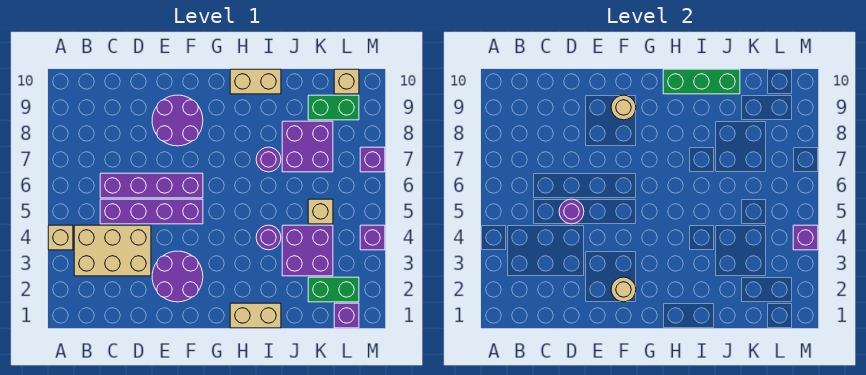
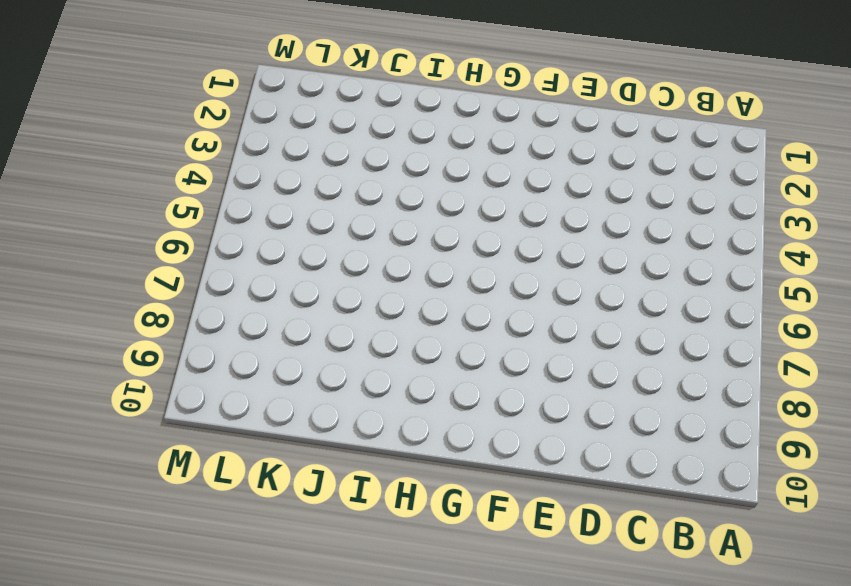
none -> tan brick A4 level 1
none -> tan brick B3:D4 level 1
none -> purple brick C5:F5 level 1

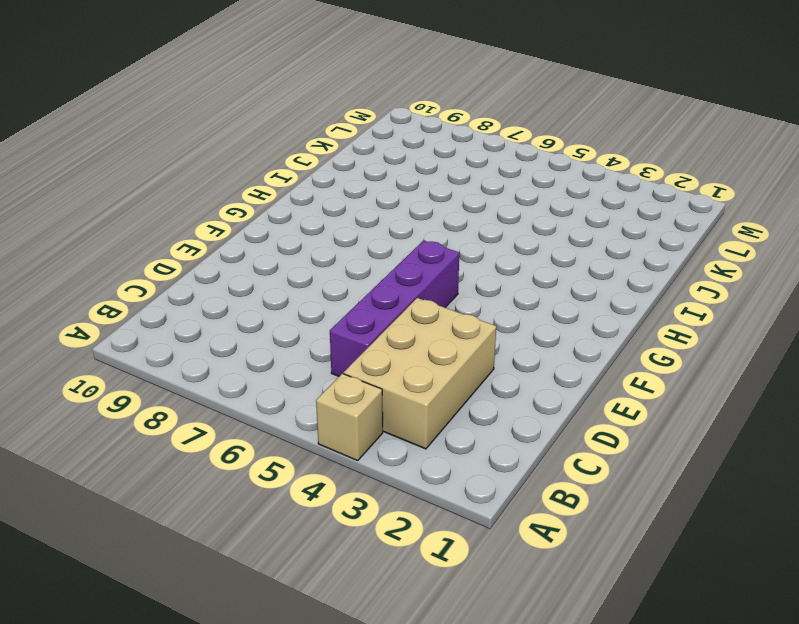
none -> purple brick C6:F6 level 1
none -> purple round brick E2:F3 level 1
none -> purple round brick E8:F9 level 1

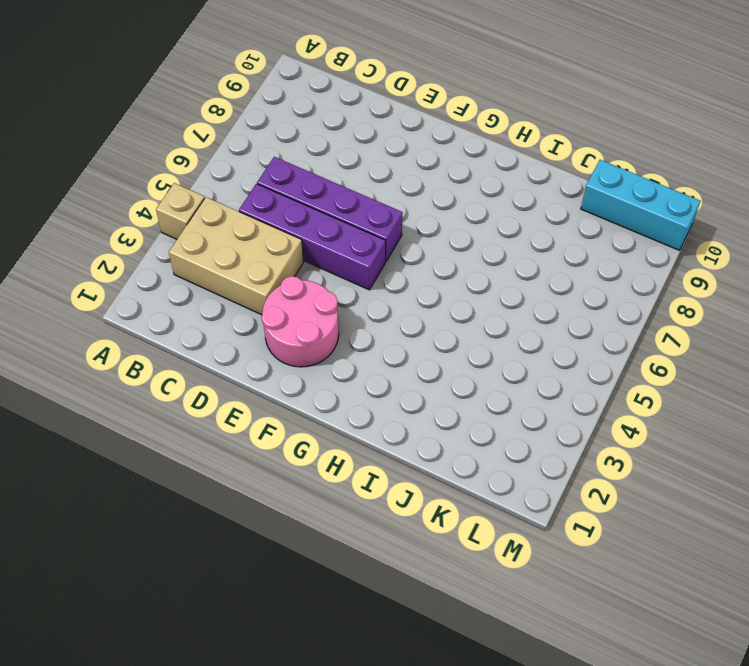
pink round brick E2:F3 level 1 -> purple round brick E2:F3 level 1
cyan brick K10:M10 level 1 -> tan brick L10 level 1
none -> purple round brick E8:F9 level 1
none -> tan brick H1:I1 level 1
none -> tan brick H10:I10 level 1

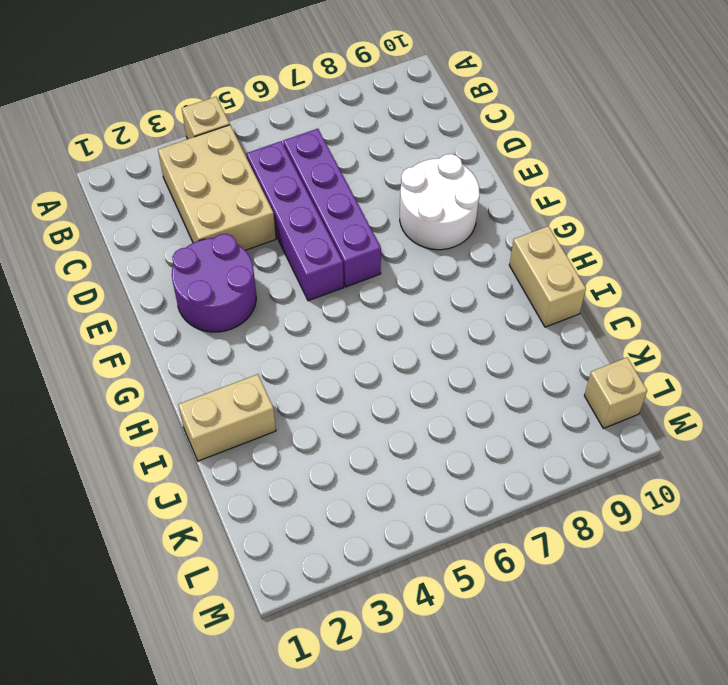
white round brick E8:F9 level 1 -> purple round brick E8:F9 level 1
tan brick I1:I2 level 1 -> tan brick H1:I1 level 1
none -> purple round brick I4 level 1
none -> purple round brick I7 level 1
none -> purple brick J3:K4 level 1

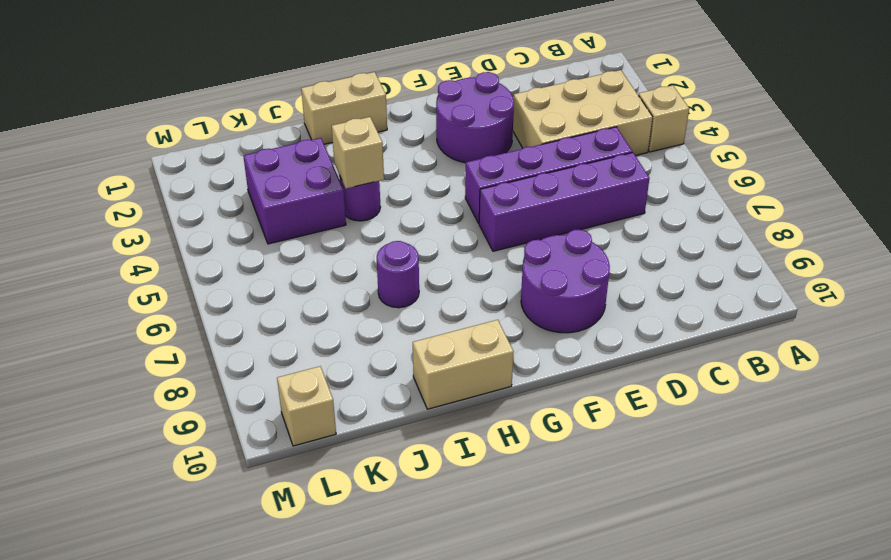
tan brick I4 level 2 -> tan brick K5 level 1
none -> purple brick J7:K8 level 1
none -> green brick K2:L2 level 1
none -> green brick K9:L9 level 1

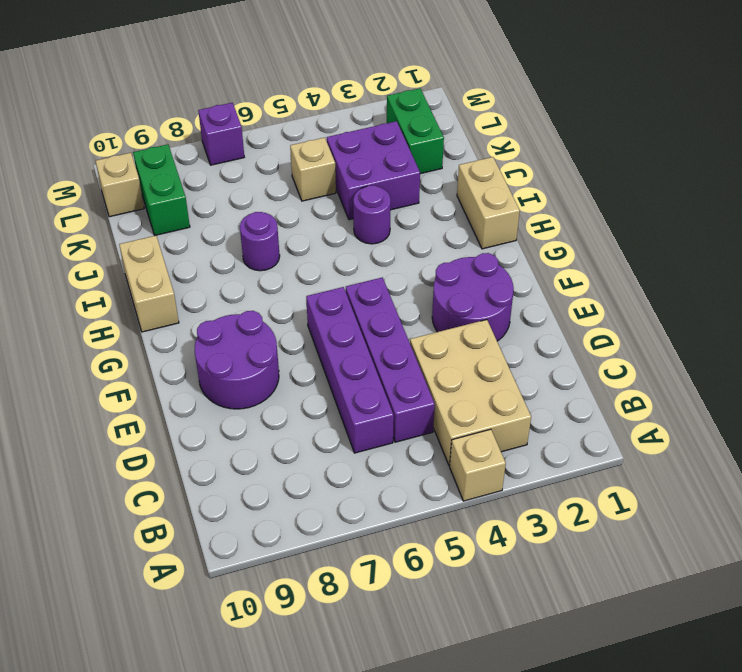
none -> purple brick J7:K8 level 1
none -> purple brick L1 level 1
none -> purple brick M4 level 1

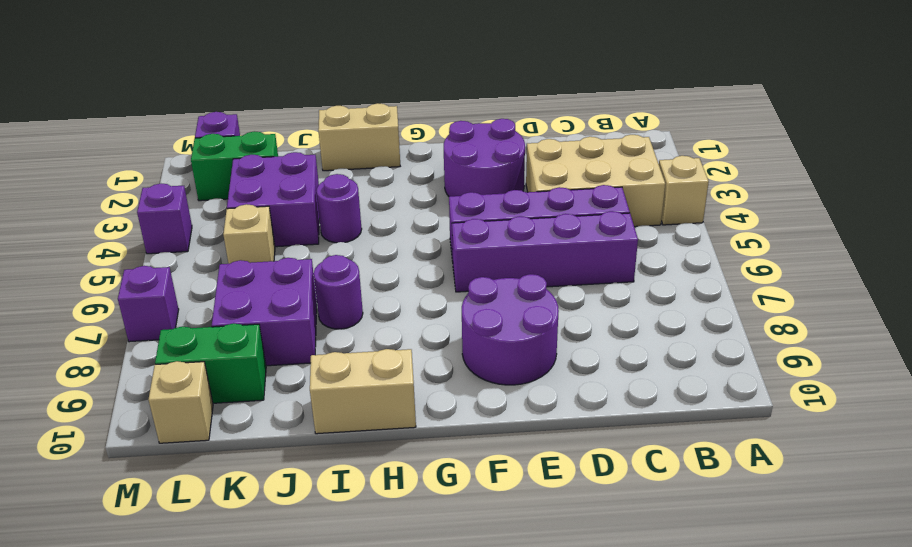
none -> purple round brick D5 level 2
none -> tan round brick F2 level 2
none -> tan round brick F9 level 2

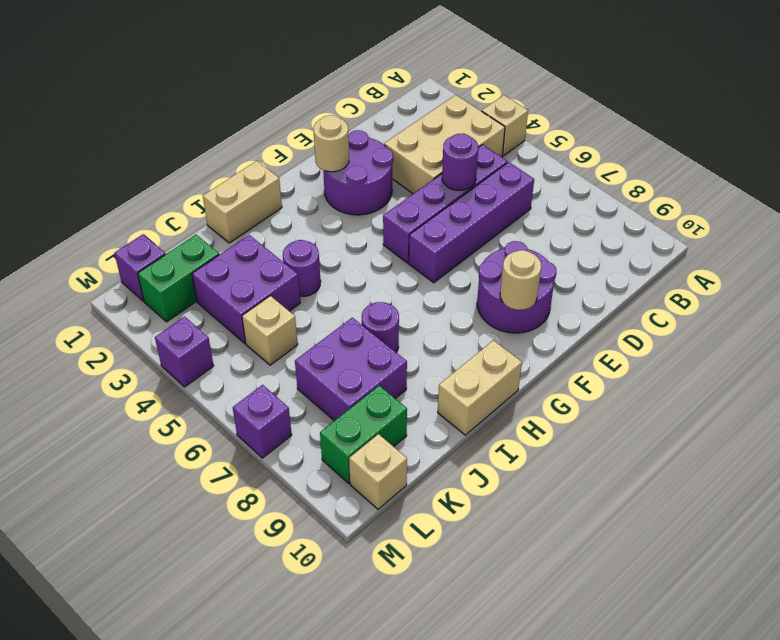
none -> green brick H10:J10 level 2
none -> purple brick M4 level 2

